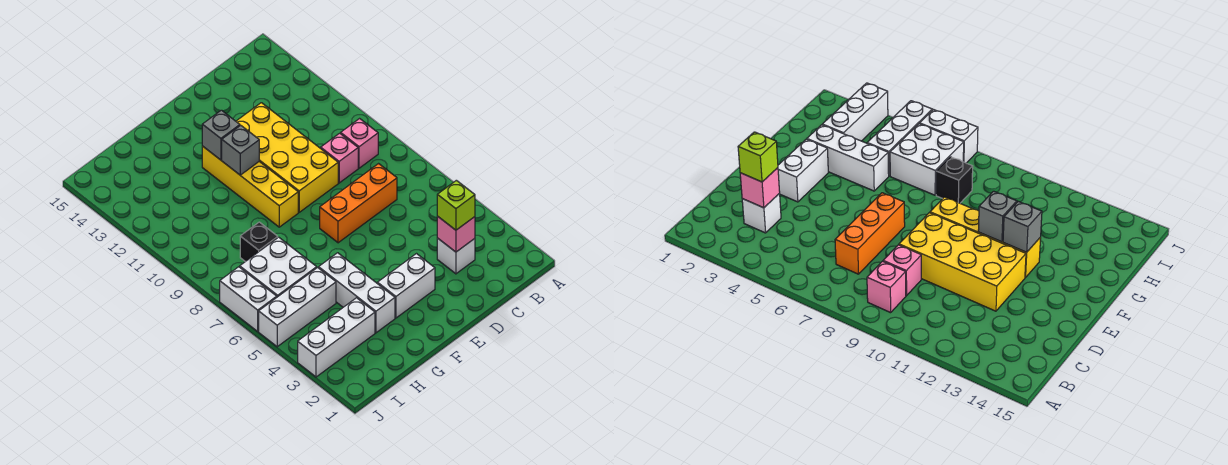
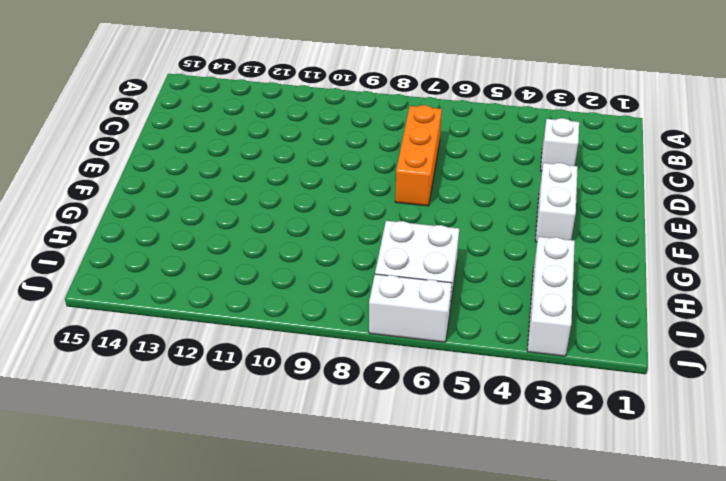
none -> pink brick B9 level 1
none -> pink brick C9 level 1
none -> yellow brick D9:E12 level 1

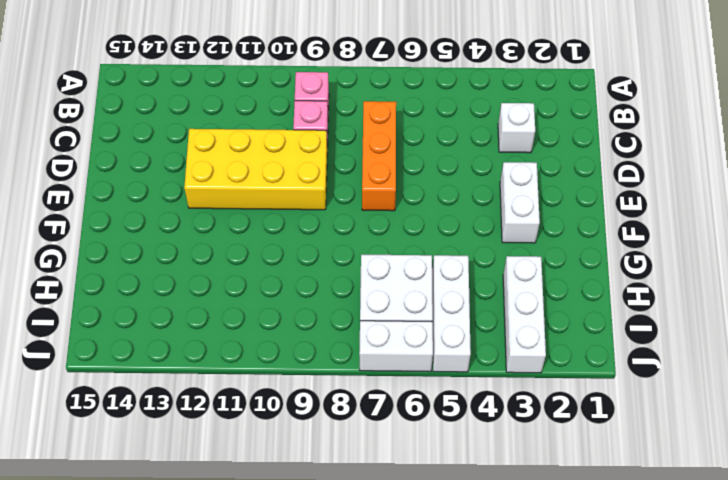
none -> yellow brick F9:F12 level 1
none -> white brick G3:G5 level 1
none -> black brick H8 level 1

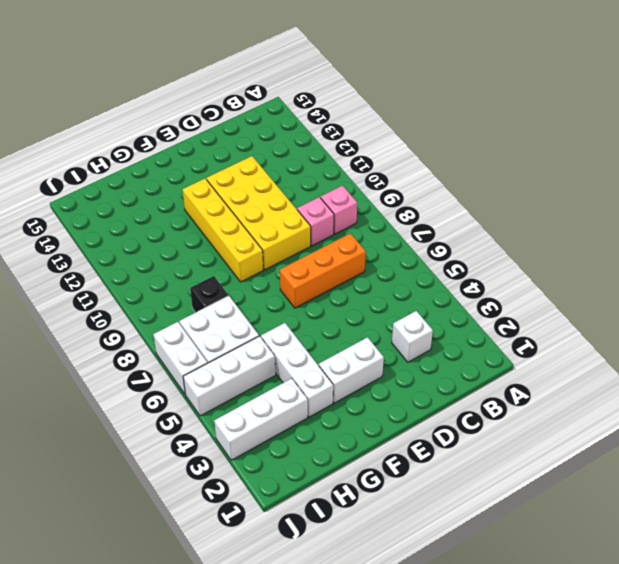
none -> pink brick C3 level 2
none -> grey brick F11 level 2
none -> grey brick F12 level 2

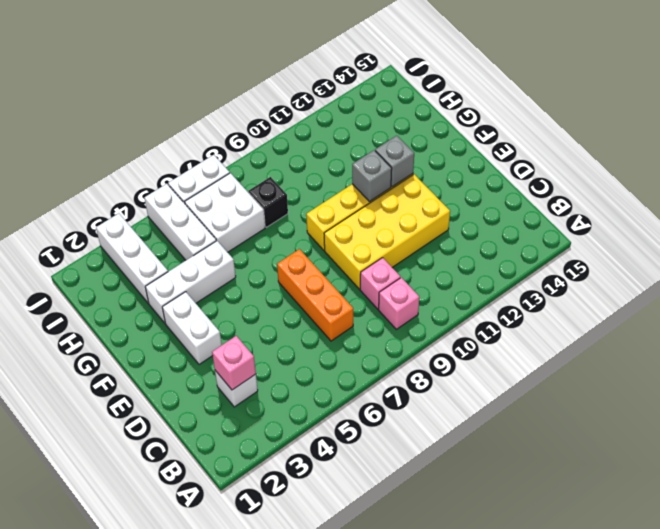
none -> lime brick C3 level 3

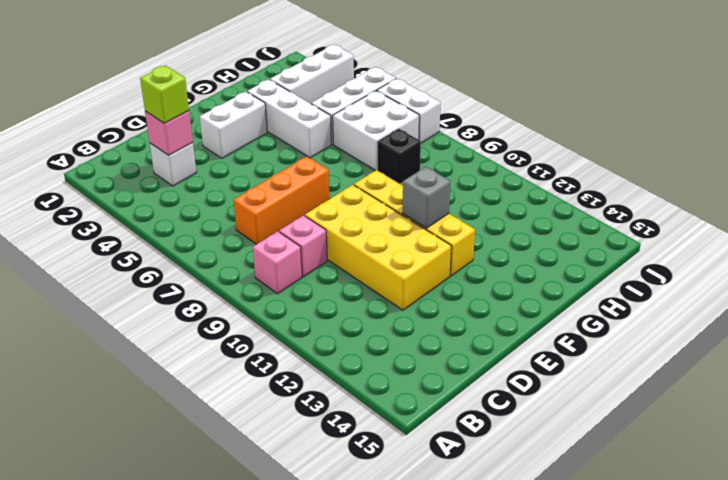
none -> grey brick F12 level 2

